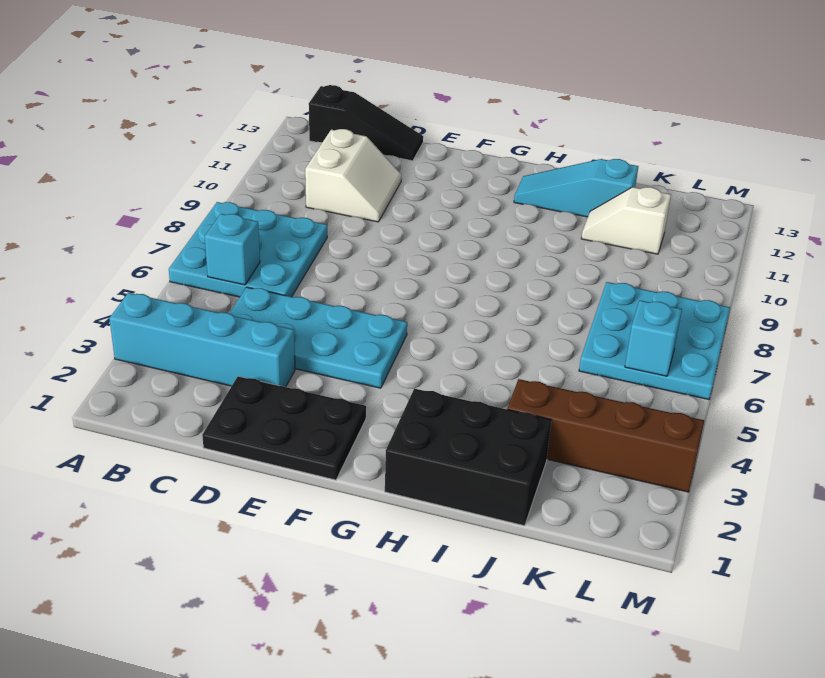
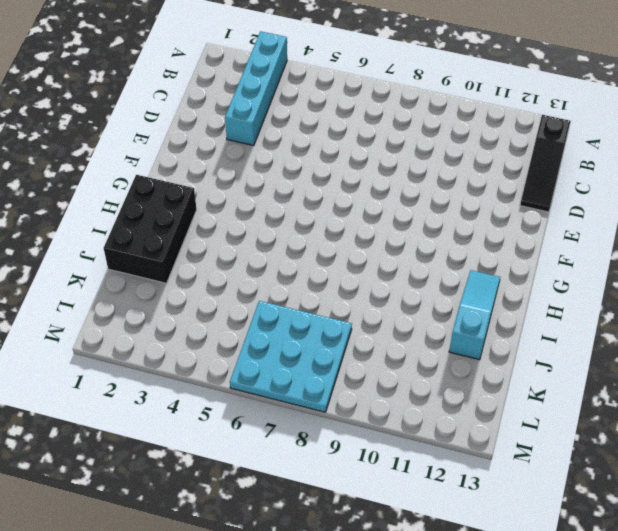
none -> cyan plate A6:C8 level 1
none -> cyan plate C4:F5 level 1
none -> white slope C10:D11 level 1 top C

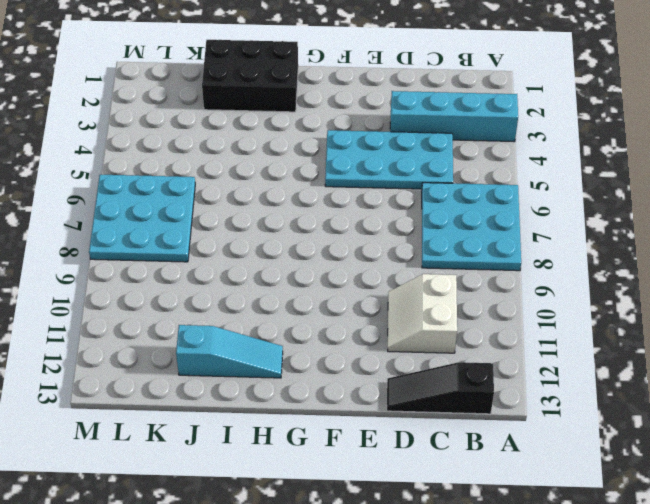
none -> black plate D1:F2 level 1
none -> brown brick J3:M3 level 1
none -> white slope J11:K11 level 1 top K

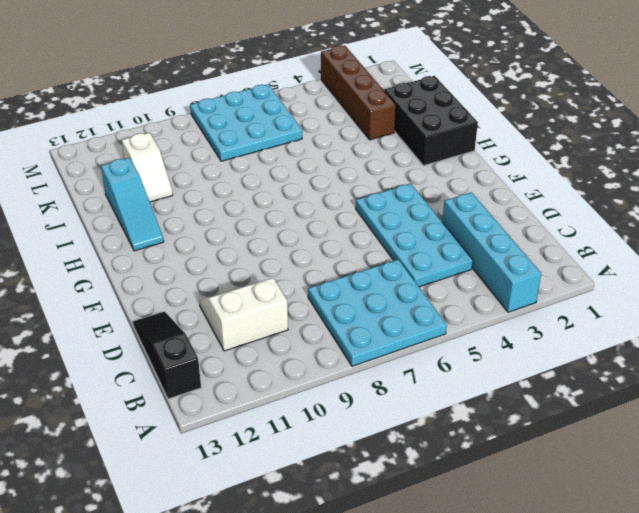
none -> black plate D1:F2 level 1
none -> cyan brick B6 level 2
none -> cyan brick L6 level 2

